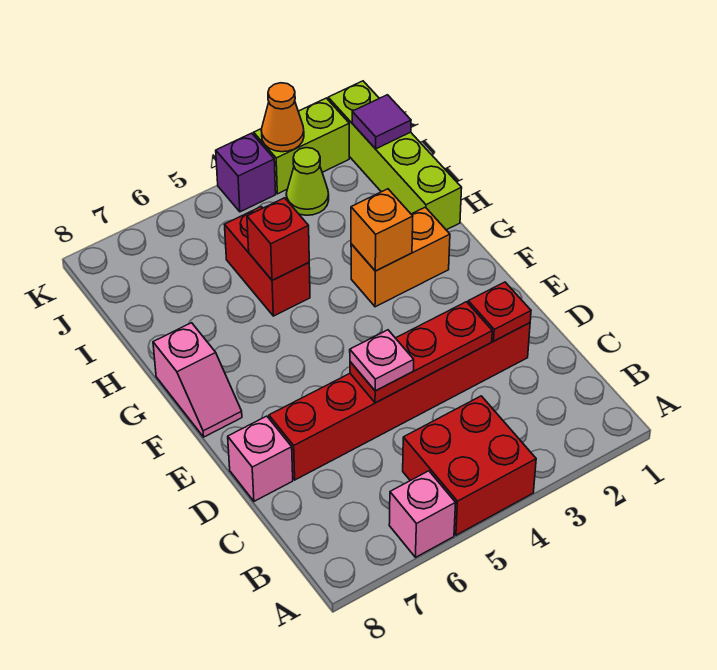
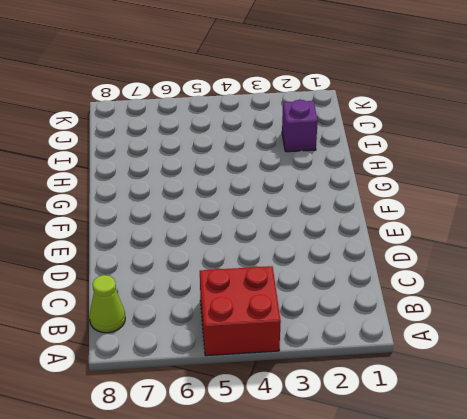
lime cone B8 level 1 -> lime cone J3 level 1
purple brick I2 level 1 -> purple brick K4 level 1
none -> pink brick A6 level 1
none -> red brick D2:D7 level 1
none -> pink brick D8 level 1

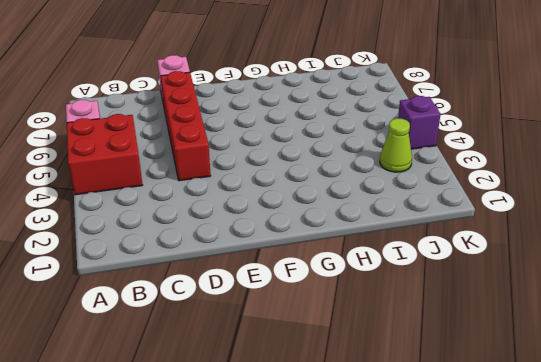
red brick D4:D7 level 1 -> red brick D2:D7 level 1
none -> pink slope F8:G8 level 1 top G
none -> orange brick G2:G3 level 1
none -> lime brick H1:K1 level 1

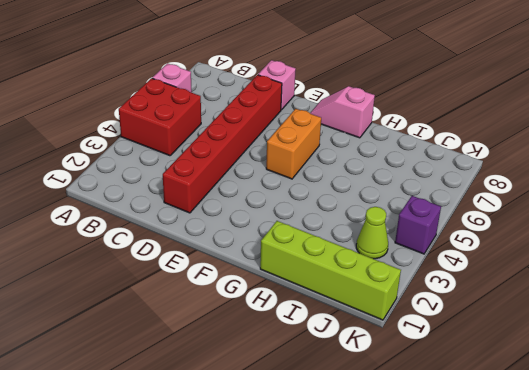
orange brick F5:F6 level 1 -> orange brick G2:G3 level 1
none -> red brick H5:I5 level 1
none -> lime brick K2:K3 level 1
none -> red plate D2 level 2

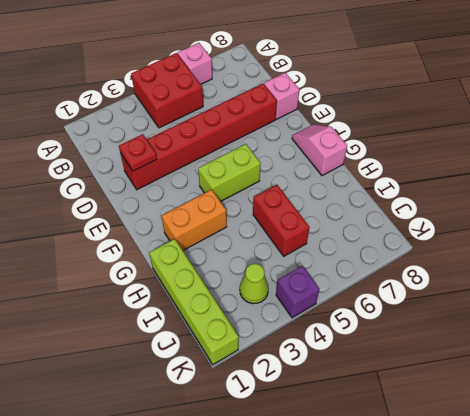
lime brick F4:F5 level 1 -> lime brick K2:K3 level 1
none -> red plate D3:D5 level 2
none -> orange brick G3 level 2
none -> red brick H5 level 2

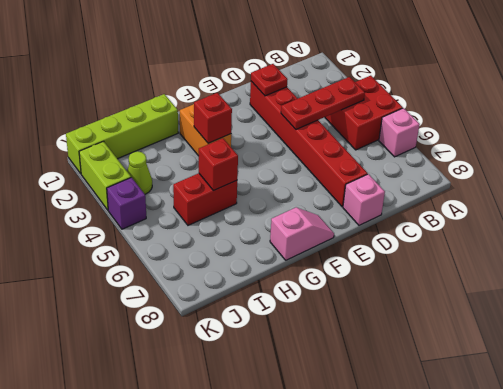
red plate B4:D4 level 2 -> red plate D3:D5 level 2
red brick G3 level 2 -> orange brick G3 level 2
none -> purple tile J1 level 2
none -> orange cone K3 level 2
none -> pink plate D5 level 3

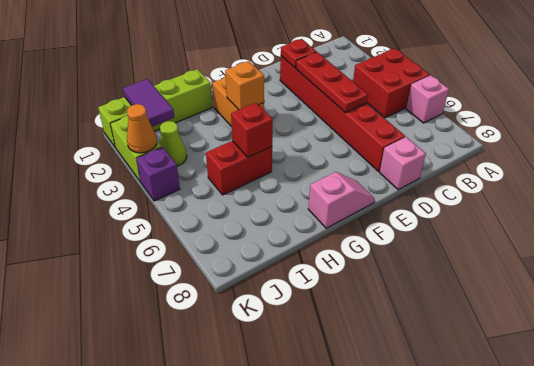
purple tile J1:J2 level 2 -> purple tile J1 level 2
none -> pink plate D5 level 3

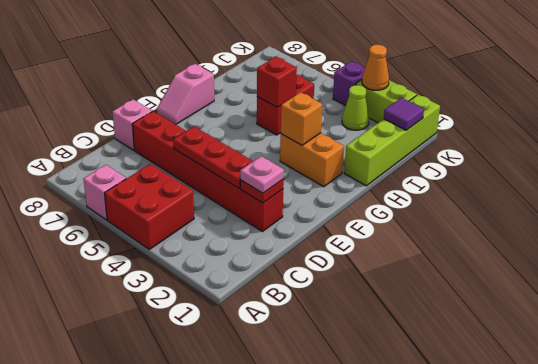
pink plate D2 level 3 -> pink plate D5 level 3

